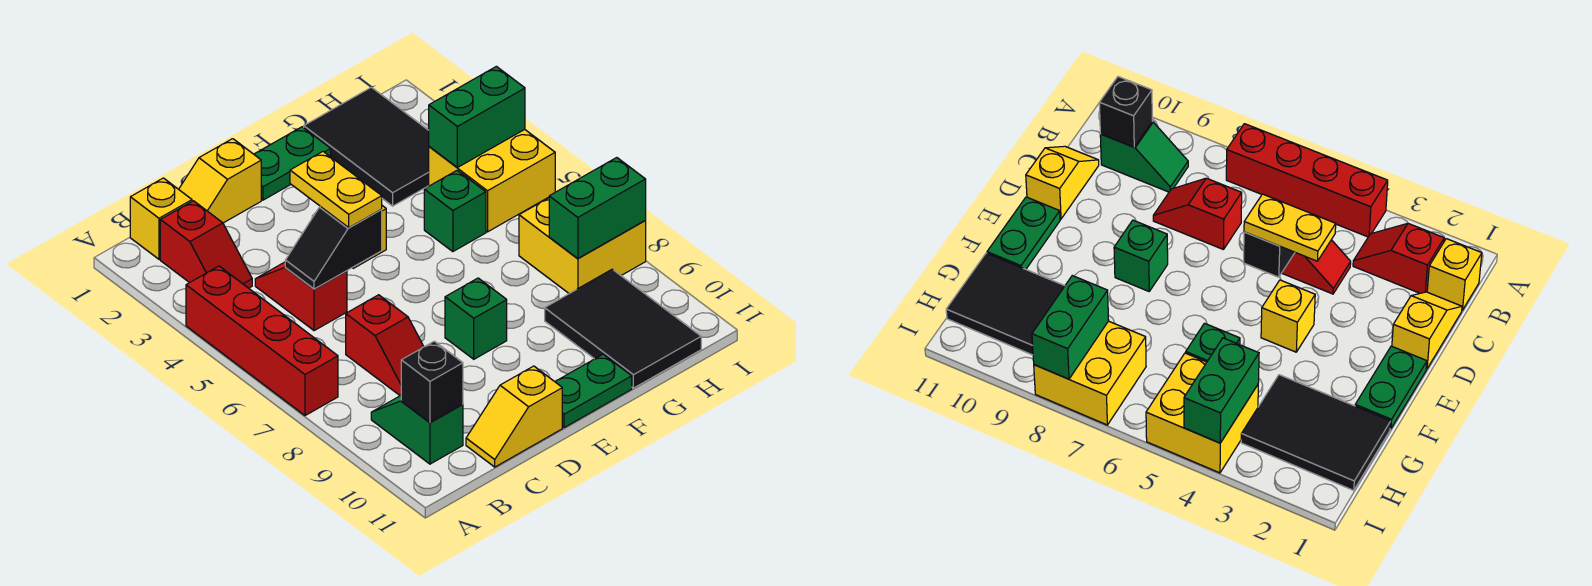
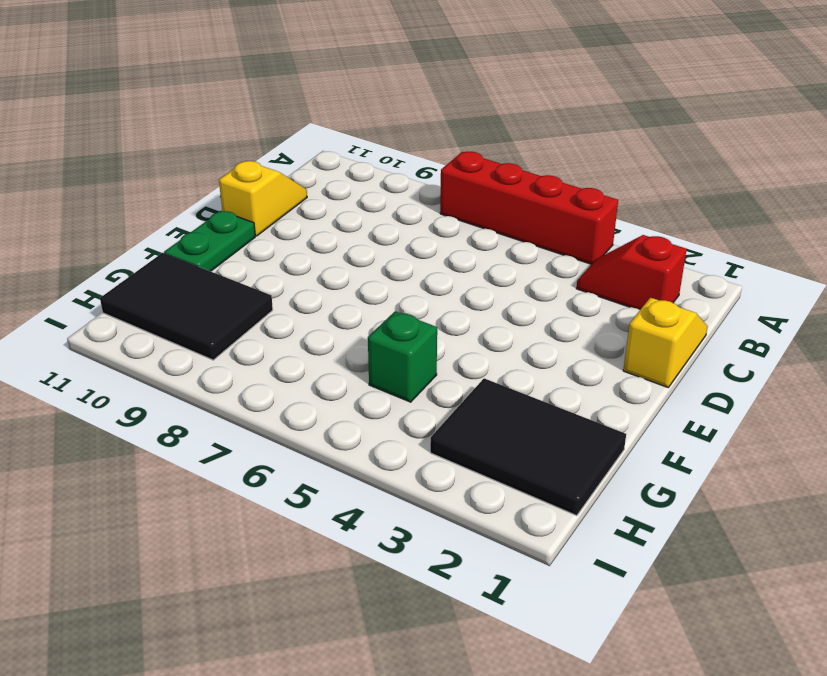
none -> yellow brick B1 level 1
none -> green slope B9:B10 level 1 top 10
none -> red slope C4:C5 level 1 top 5

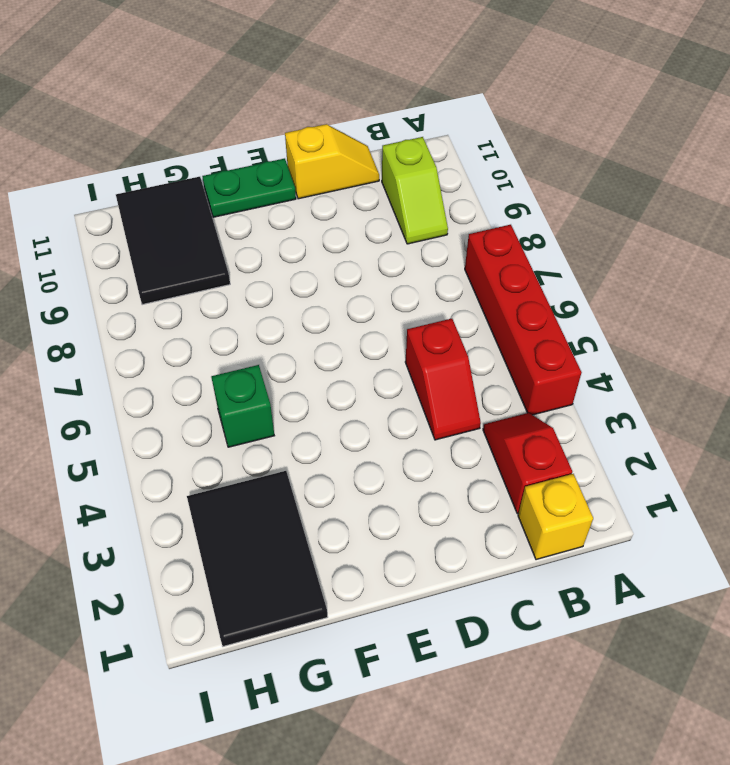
lime slope B9:B10 level 1 top 10 -> green slope B9:B10 level 1 top 10
none -> yellow slope C1:D1 level 1 top D
none -> red slope C7:C8 level 1 top 7
none -> green plate E1:F1 level 1

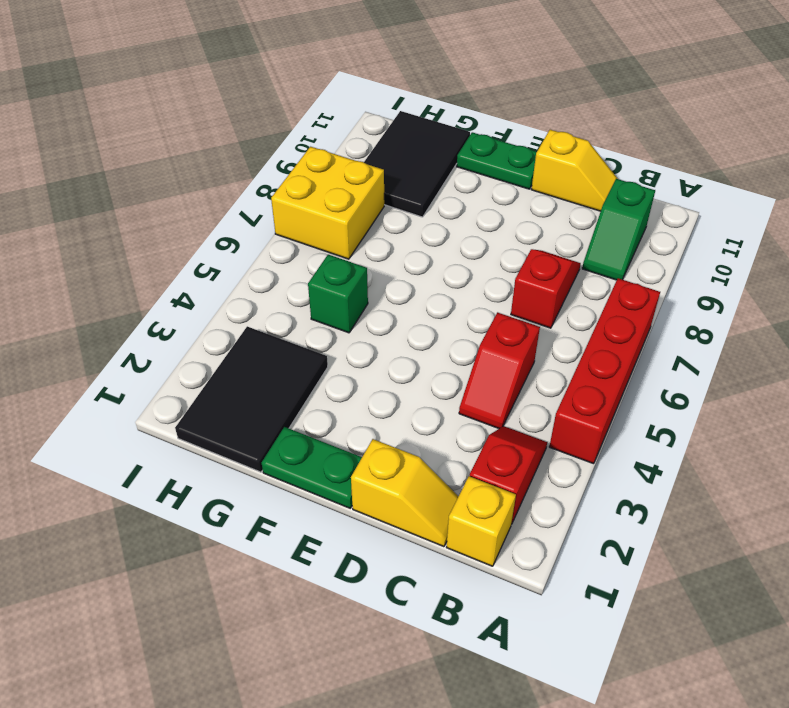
none -> yellow brick E4 level 1
none -> green brick E8 level 1
none -> yellow brick H4:I5 level 1

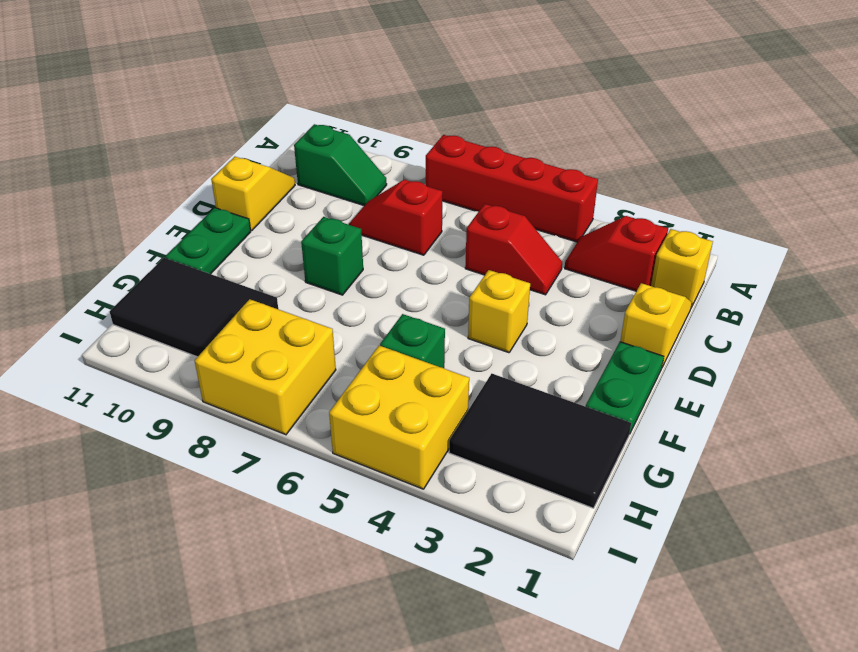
none -> black brick B10 level 2
none -> black slope C5:D5 level 2 top D
none -> green brick H4:I4 level 2

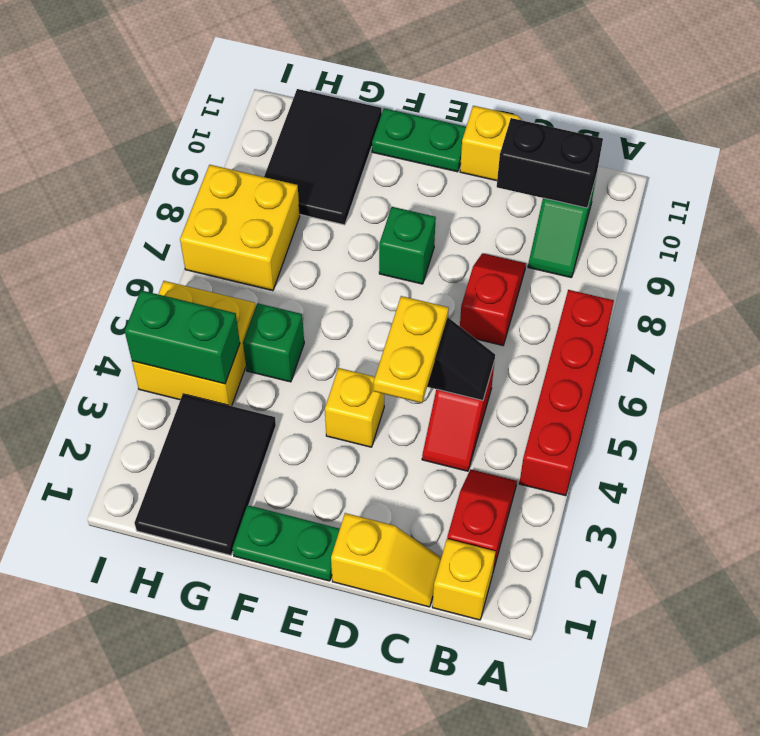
black brick B10:C10 level 2 -> black brick B10 level 2
none -> green brick H8:I8 level 2

